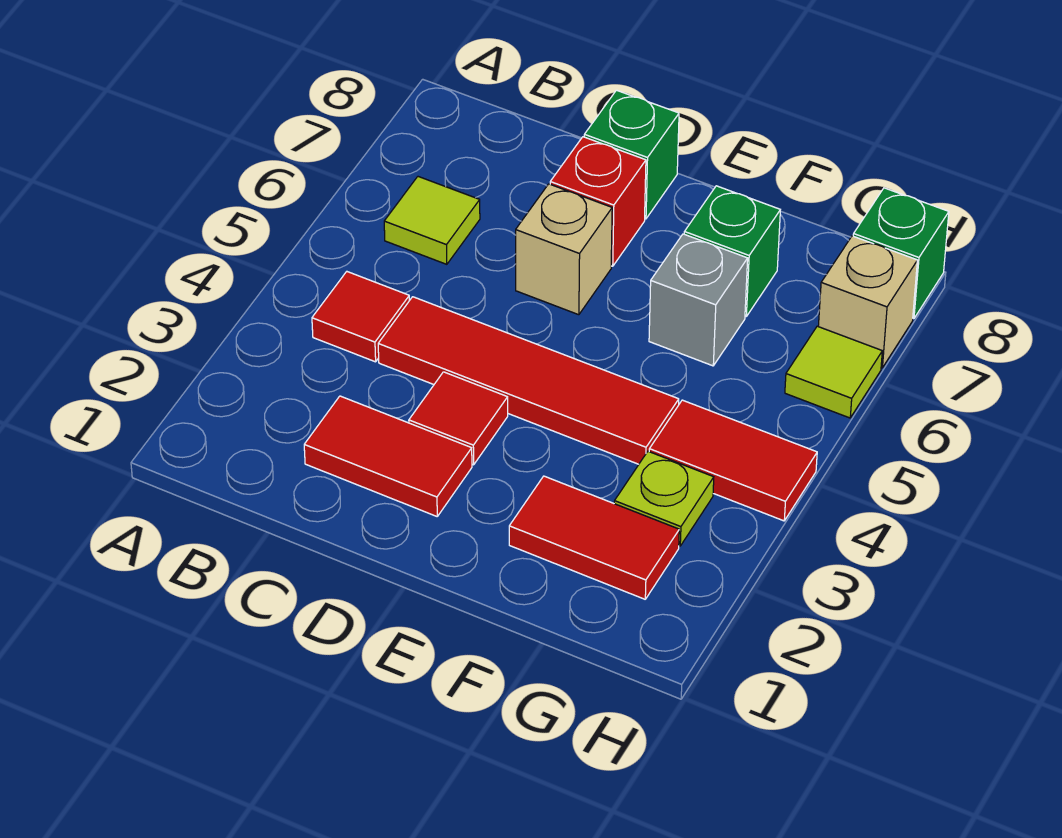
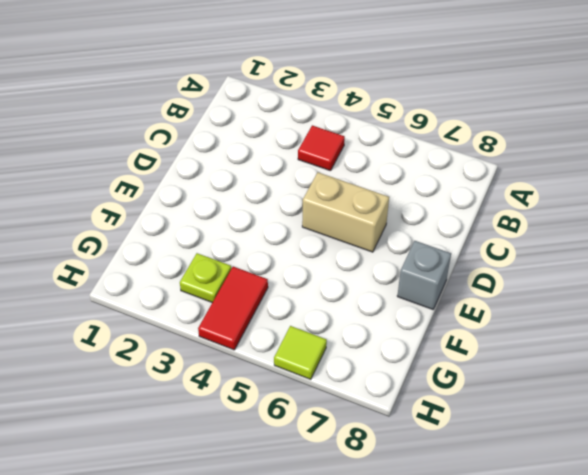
tan brick D5:D6 level 1 -> tan brick D6 level 1
grey brick E8 level 1 -> grey brick F6 level 1
none -> lime tile B6 level 1
none -> red tile C2:D2 level 1
none -> red tile C4:F4 level 1

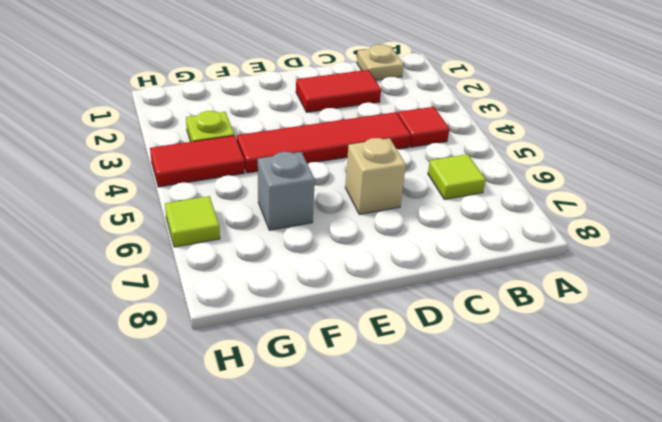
tan plate B1 level 1 -> none
none -> red tile D3 level 1
none -> red brick D7 level 1
none -> green brick D8 level 1

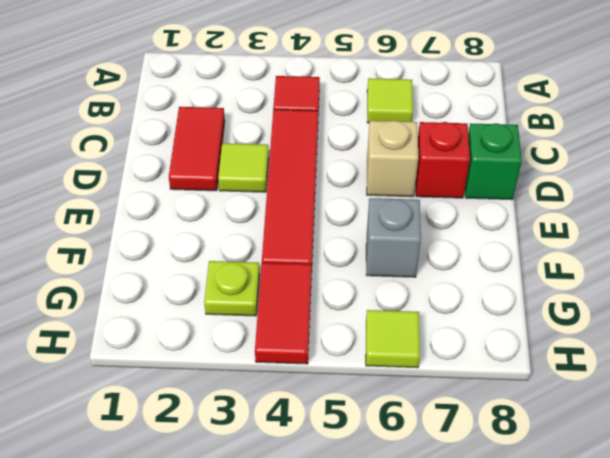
lime tile D3 level 1 -> red tile D3 level 1
none -> red tile F2:G2 level 1
none -> green brick F7 level 1
none -> tan brick H7 level 1

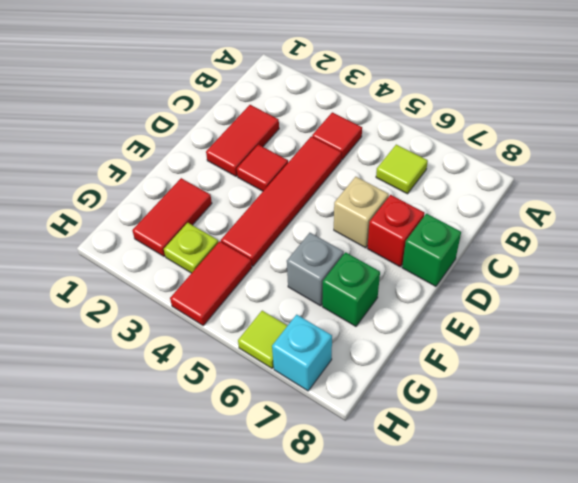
cyan brick H7 level 1 -> tan brick H7 level 1
none -> green brick H8 level 1

